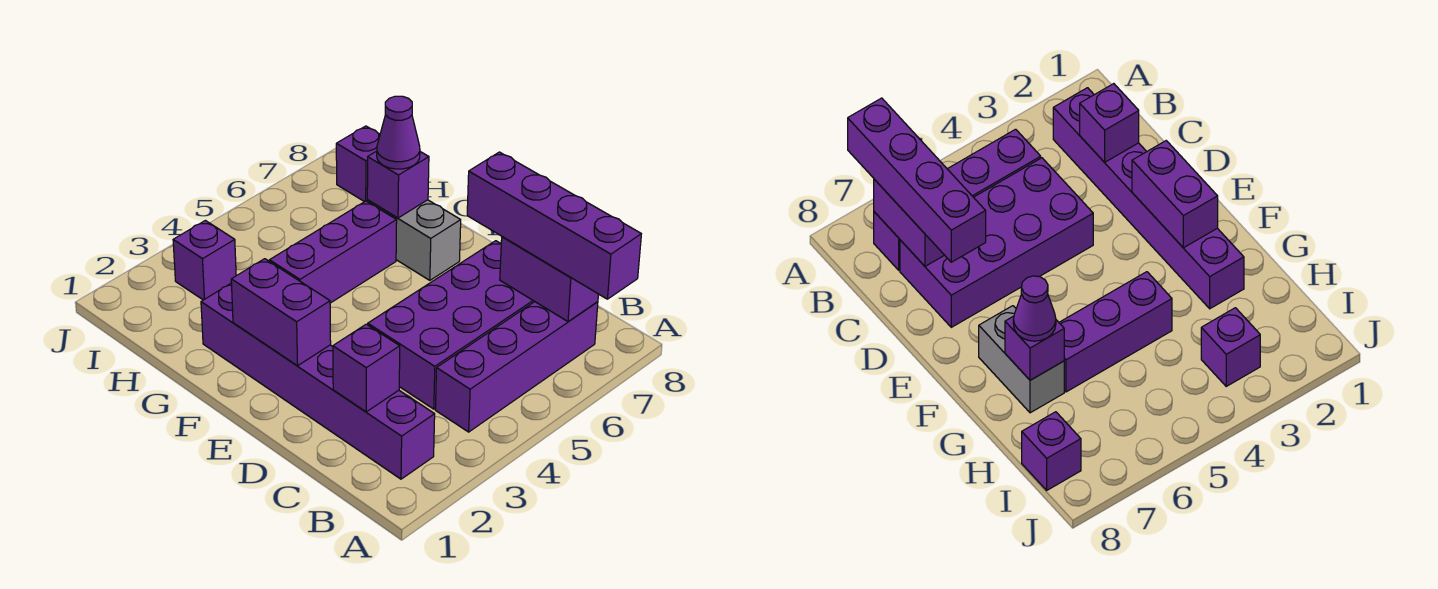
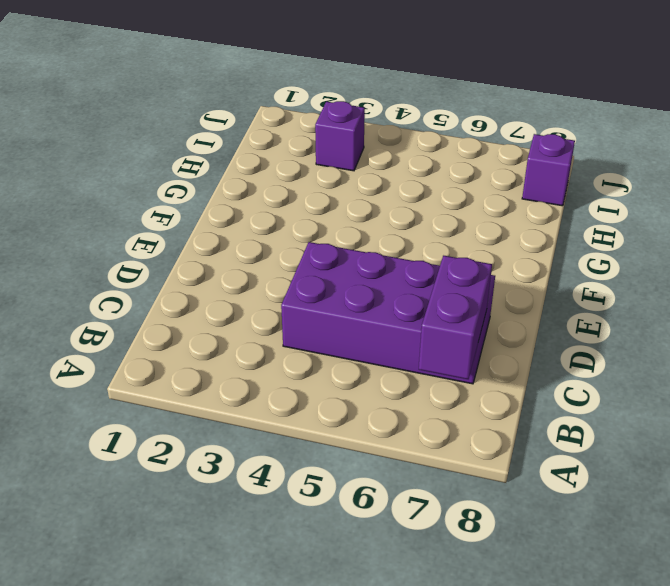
none -> purple brick B2:G2 level 1
none -> purple brick B4:B7 level 1
none -> grey brick F7:G7 level 1

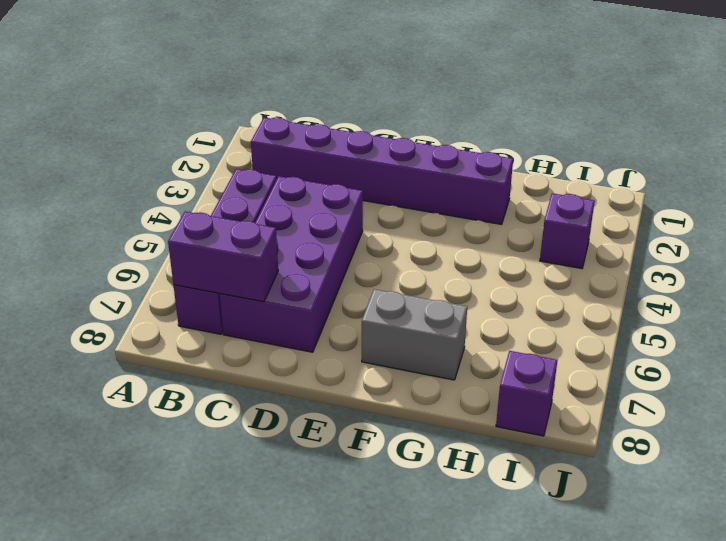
none -> purple brick G4:G6 level 1
none -> purple brick C2 level 2
none -> purple brick E2:F2 level 2

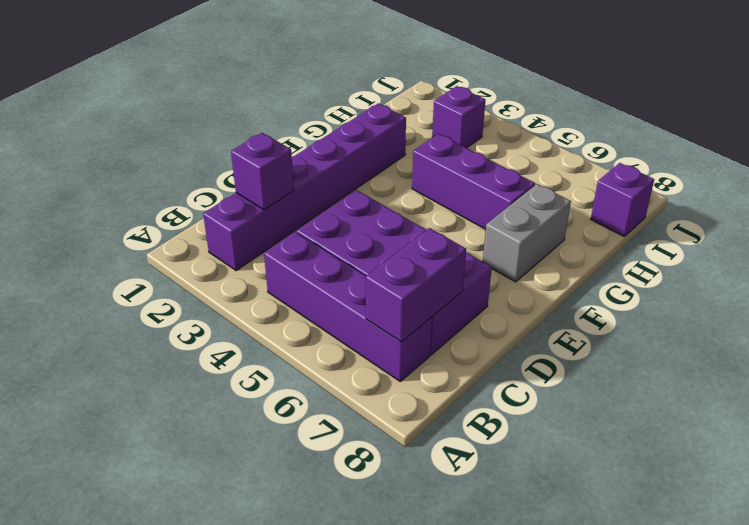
none -> purple brick E2:F2 level 2
none -> purple brick G7 level 2
none -> purple brick A7:D7 level 3

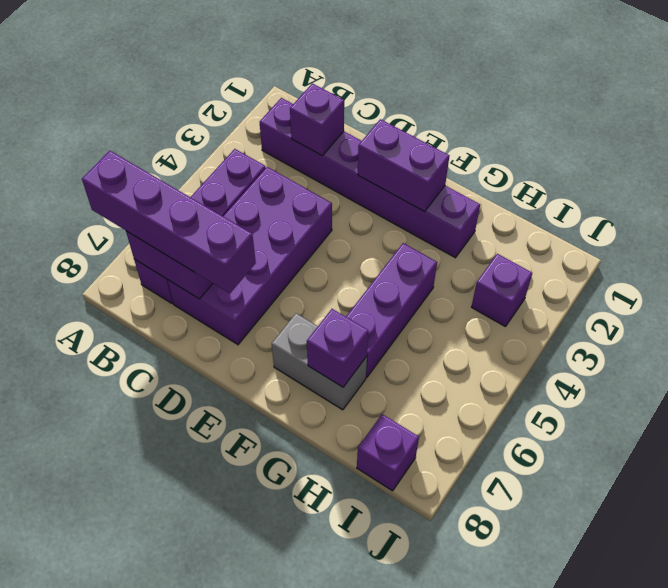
none -> purple cone G7 level 3

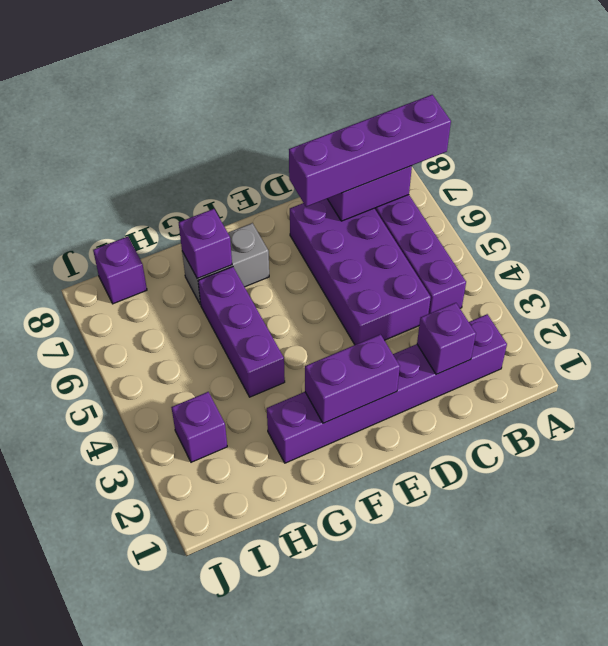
none -> purple cone G7 level 3

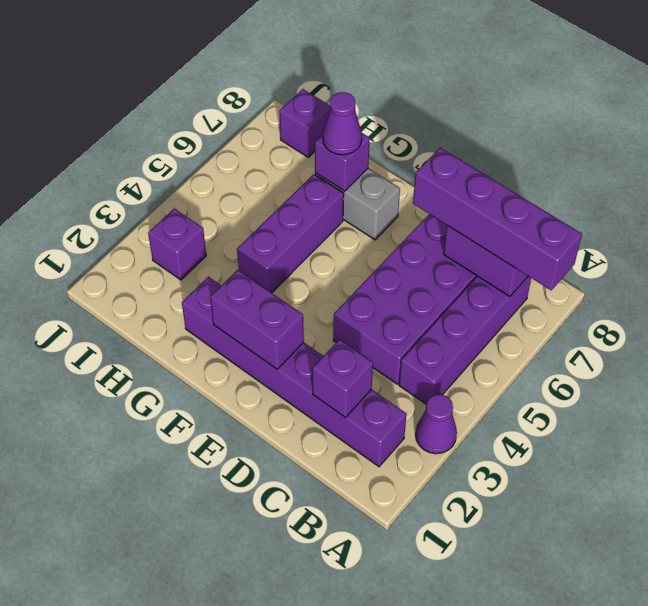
purple cone A3 level 1 -> none

